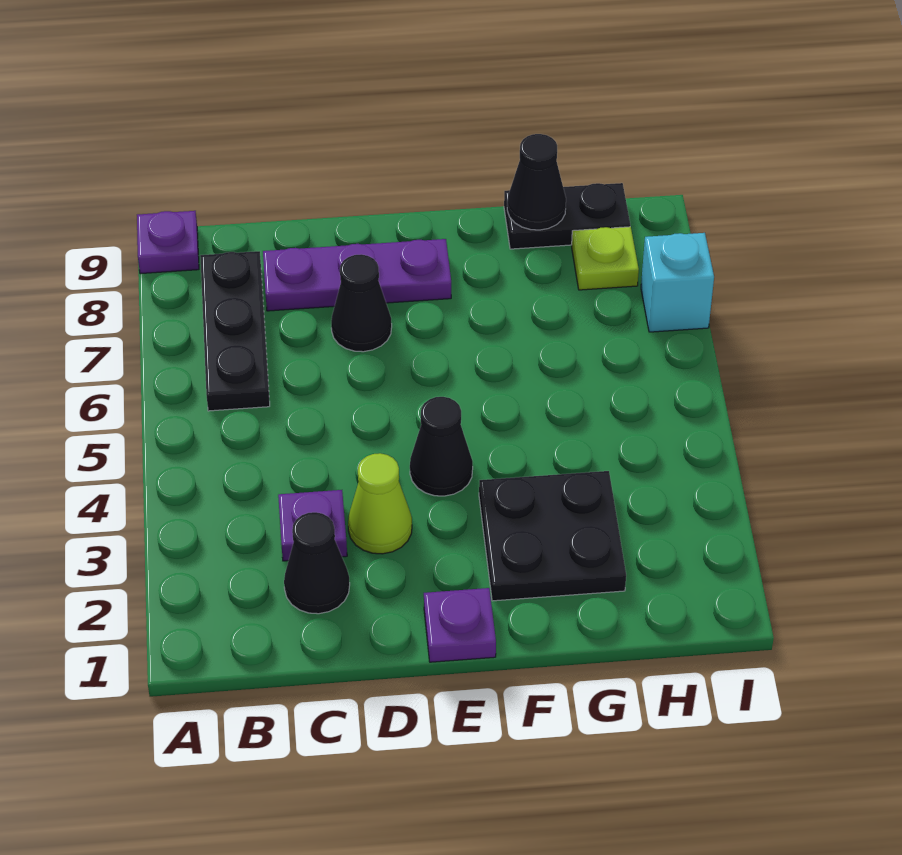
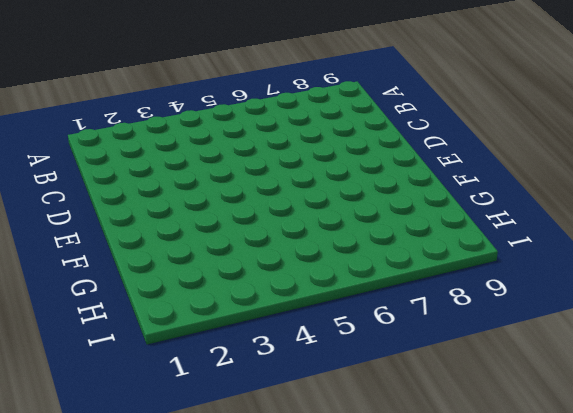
none -> purple plate A9 level 1
none -> black plate B6:B8 level 1
none -> black cone C2 level 1

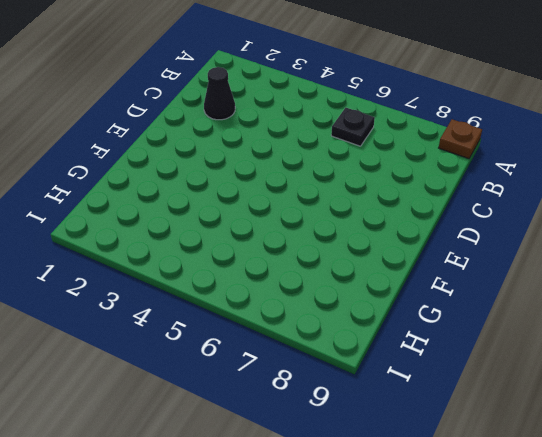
brown plate A9 level 1 -> purple plate A9 level 1
black plate B6 level 1 -> black plate B6:B8 level 1
none -> purple plate C3 level 1
none -> purple plate C8:E8 level 1
none -> lime cone D3 level 1

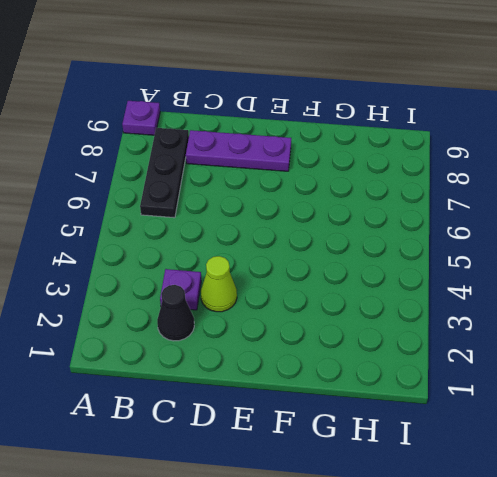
none -> black cone D7 level 1
none -> purple plate E1 level 1
none -> black cone E4 level 1

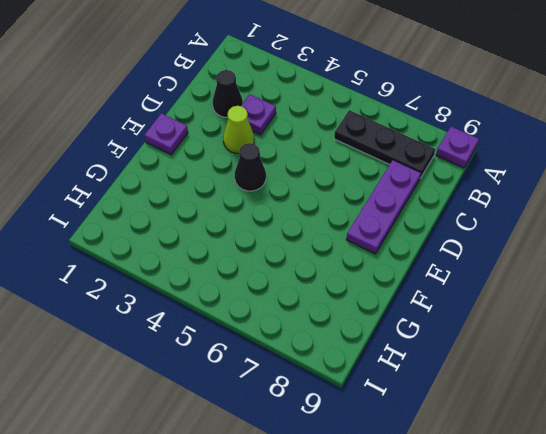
none -> black cone D7 level 1
none -> black plate F2:G3 level 1
none -> black plate G9:H9 level 1

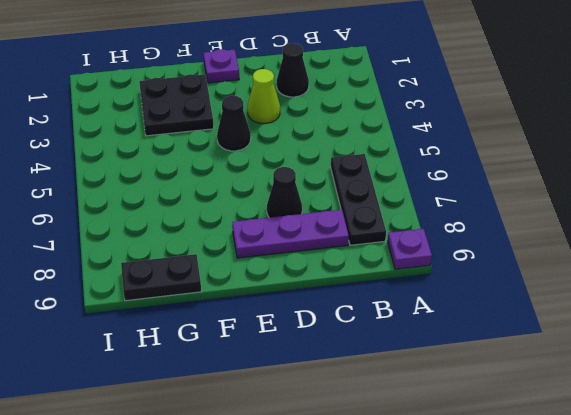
none -> purple plate C3 level 1
none -> lime plate H8 level 1
none -> cyan brick I7 level 1

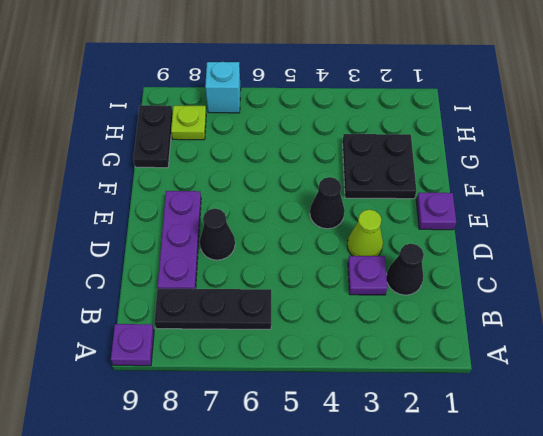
none -> black cone G9 level 2

